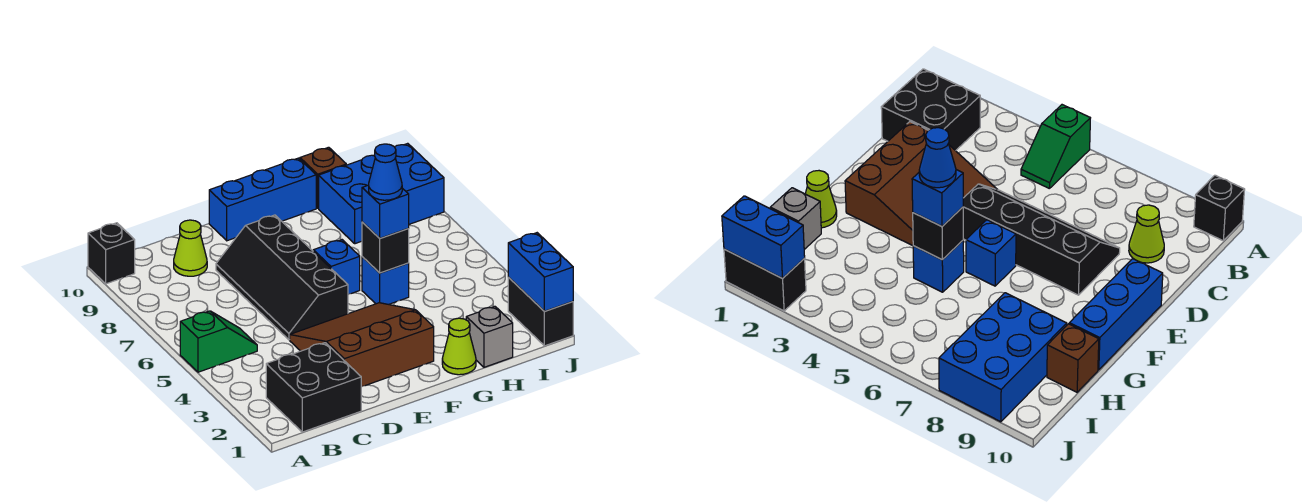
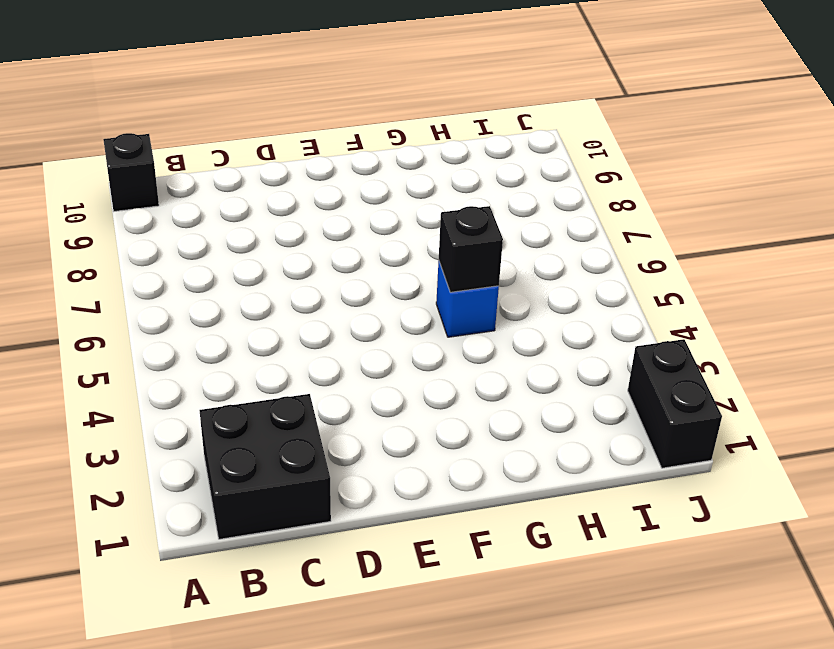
none -> green slope A5:B5 level 1 top A
none -> lime cone C9 level 1
none -> brown slope D2:F4 level 1 top 2

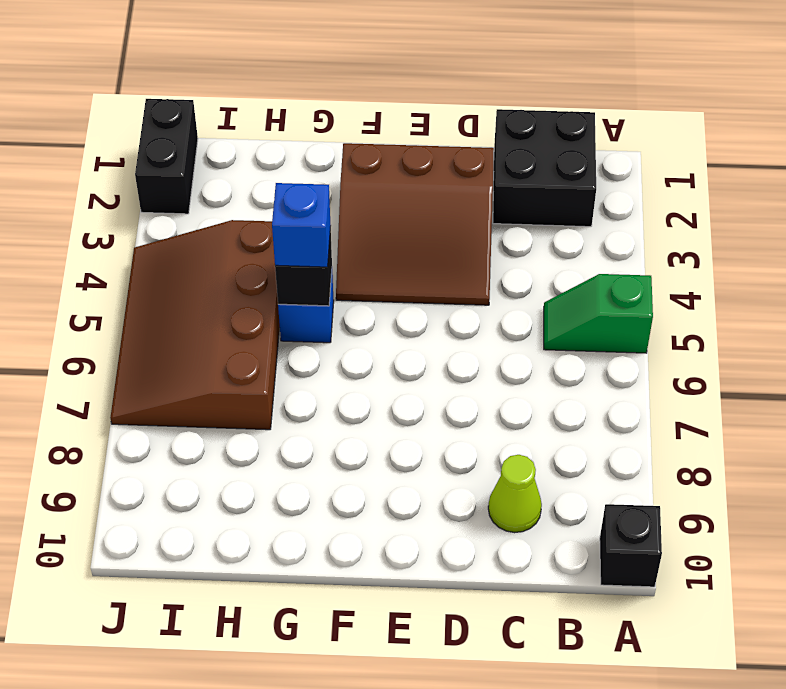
brown slope H4:J7 level 1 top H -> none
none -> black slope D5:E8 level 1 top E
none -> blue brick E10:G10 level 1
none -> blue brick F6 level 1

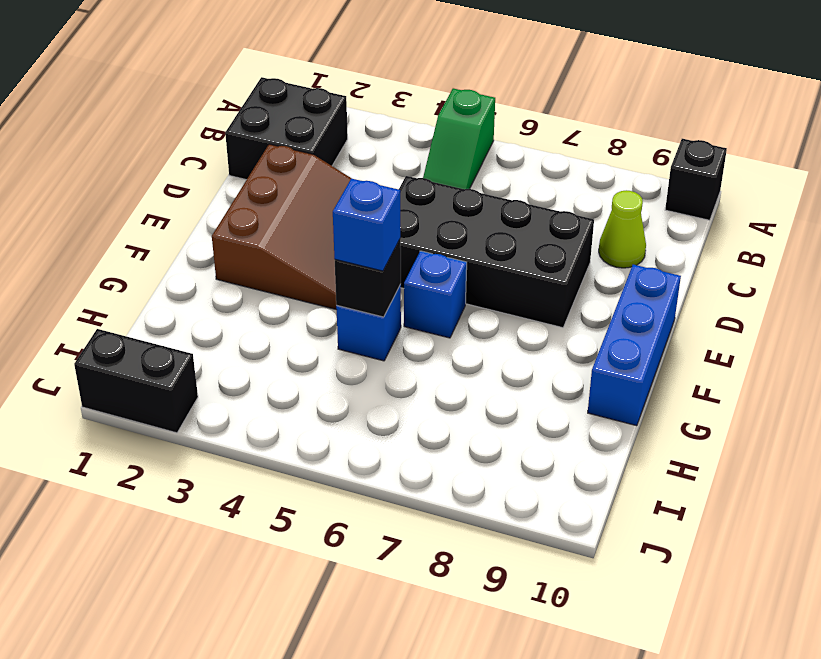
black brick D5:E8 level 1 -> black slope D5:E8 level 1 top E
none -> lime cone G1 level 1
none -> grey brick H1 level 1
none -> blue brick H8:J9 level 1

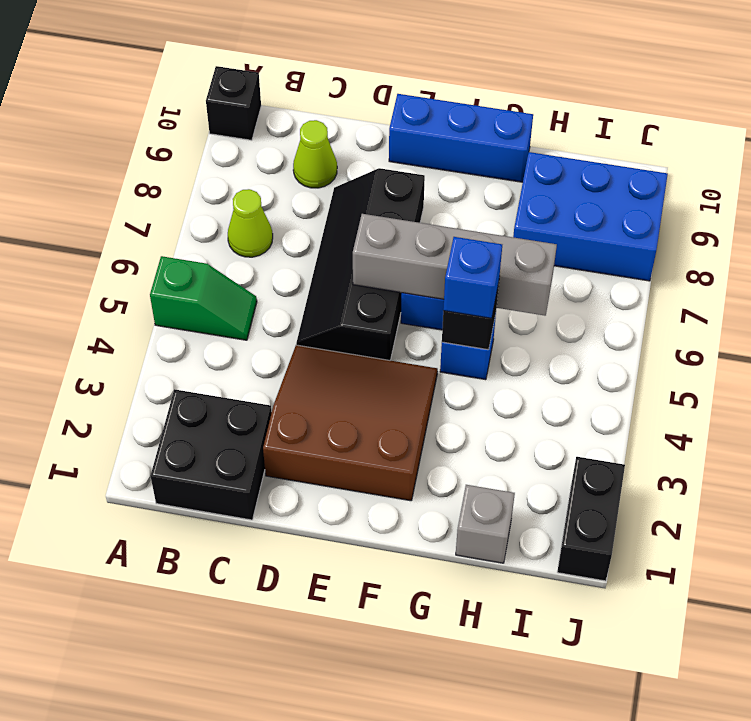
lime cone B7 level 1 -> lime cone G1 level 1
grey brick E6:H6 level 2 -> none
none -> brown brick H10 level 1
none -> blue brick J1:J2 level 2
none -> blue cone G5 level 4

